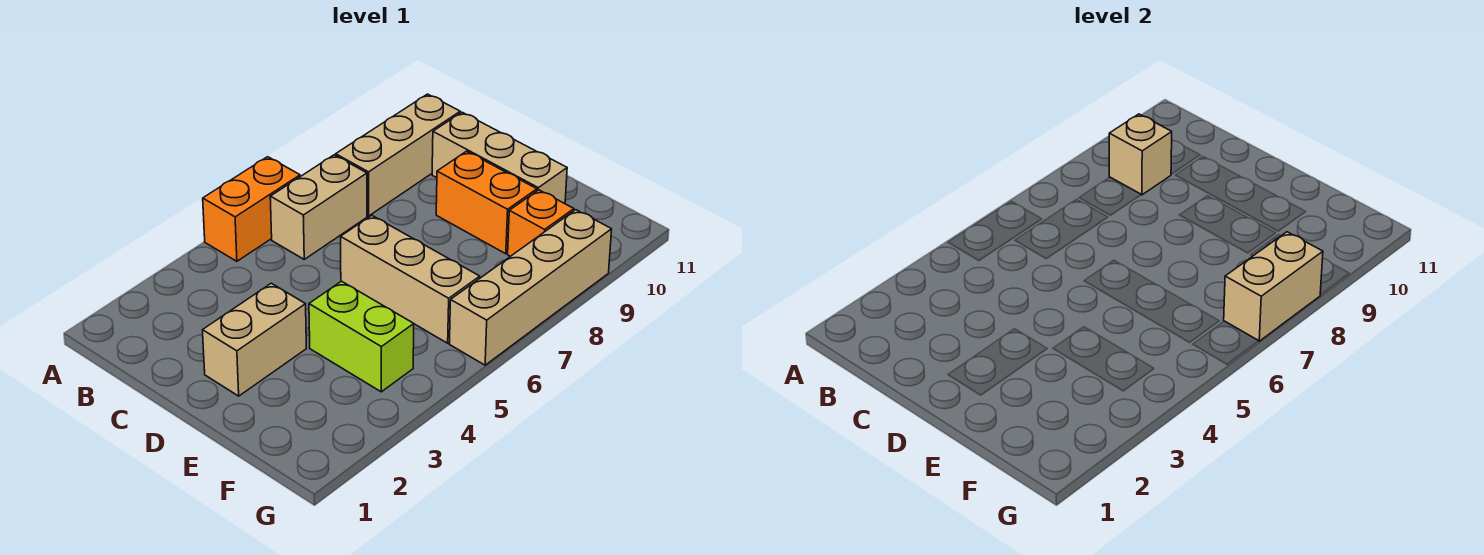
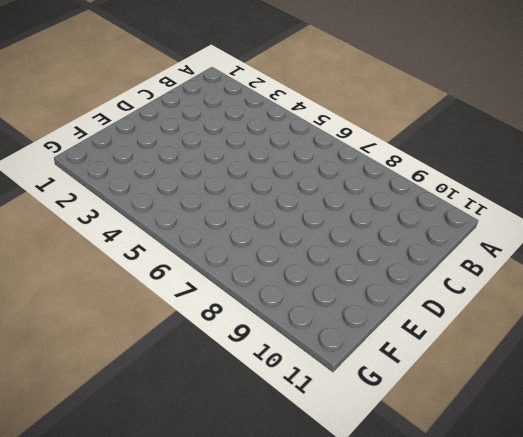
none -> orange brick A5:A6 level 1
none -> tan brick B6:B7 level 1
none -> tan brick B8:B10 level 1

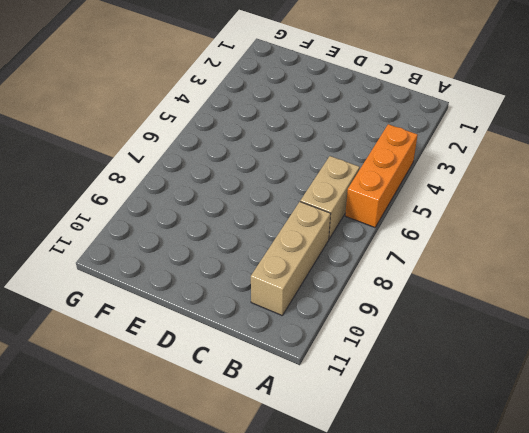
orange brick A4:A6 level 1 -> orange brick A5:A6 level 1
none -> tan brick C10:E10 level 1
none -> tan brick D2:D3 level 1
none -> tan brick D6:F6 level 1

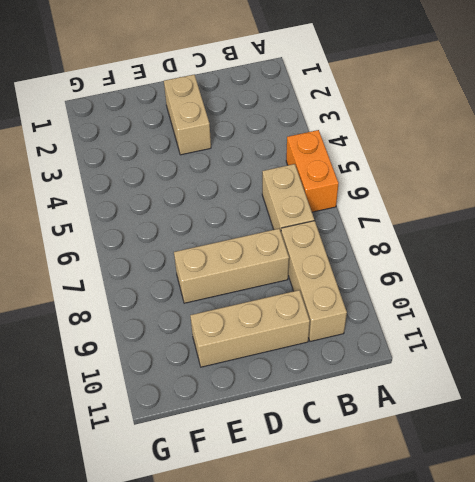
tan brick C8:E8 level 1 -> tan brick D6:F6 level 1
none -> orange brick D9:E9 level 1
none -> lime brick E4:F4 level 1
none -> orange brick F9 level 1

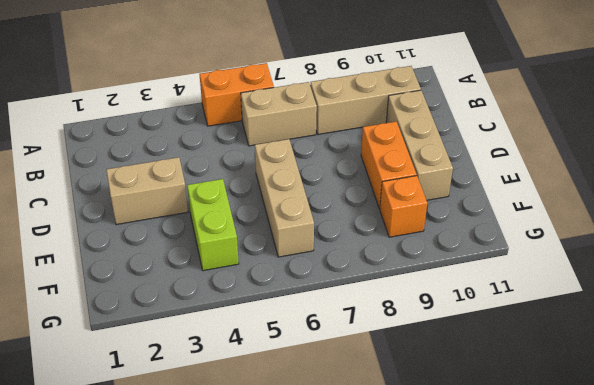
none -> tan brick G6:G9 level 1
none -> tan brick B9 level 2
none -> tan brick G7:G8 level 2

